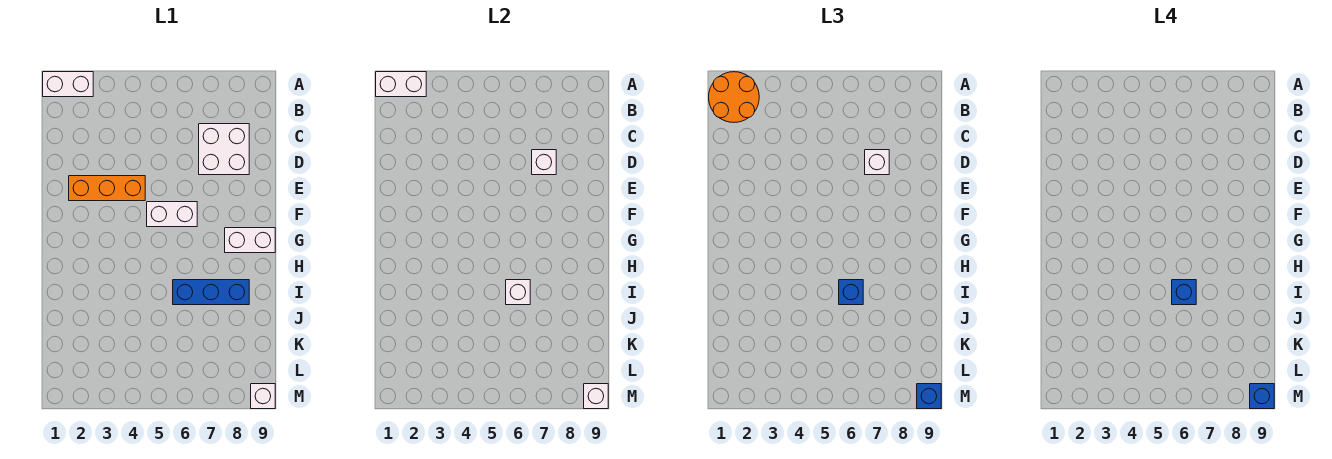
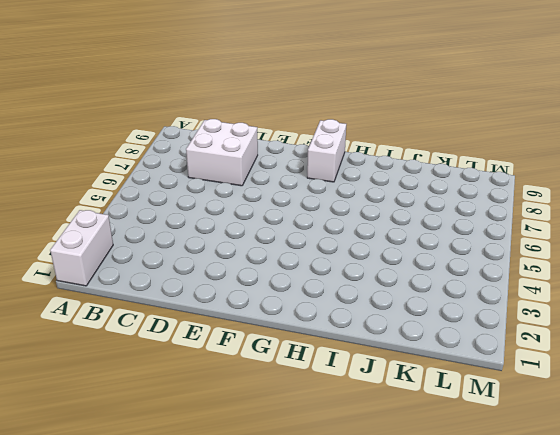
none -> orange brick E2:E4 level 1
none -> white brick F5:F6 level 1
none -> blue brick I6:I8 level 1

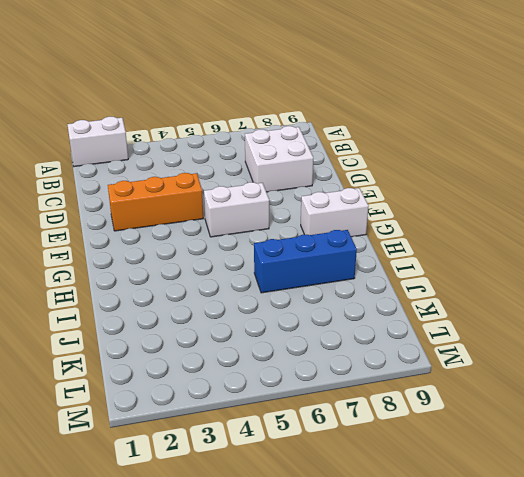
none -> white brick M9 level 1
none -> white brick A1:A2 level 2
none -> white brick D7 level 2

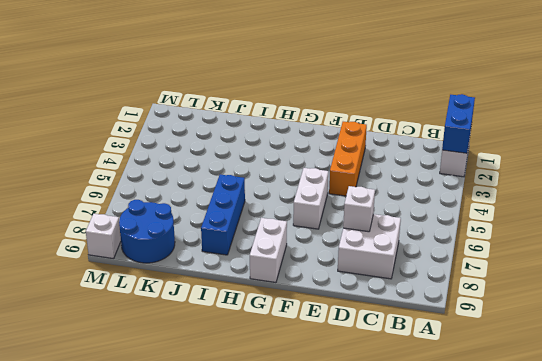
blue brick A1:A2 level 2 -> white brick A1:A2 level 2
blue round brick K8:L9 level 1 -> none
none -> white brick I6 level 2
none -> white brick M9 level 2
none -> orange round brick A1:B2 level 3

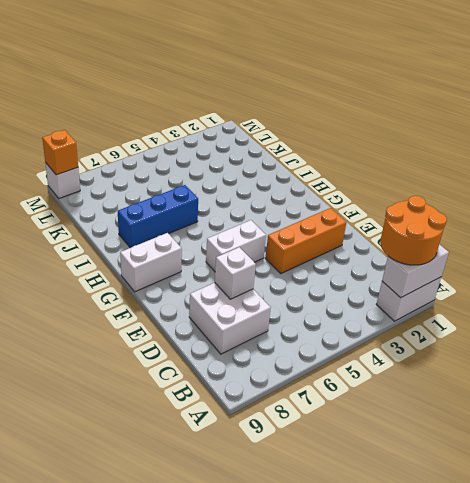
orange brick M9 level 2 -> white brick M9 level 2
none -> white brick I6 level 2
none -> white brick D7 level 3
none -> blue brick I6 level 3

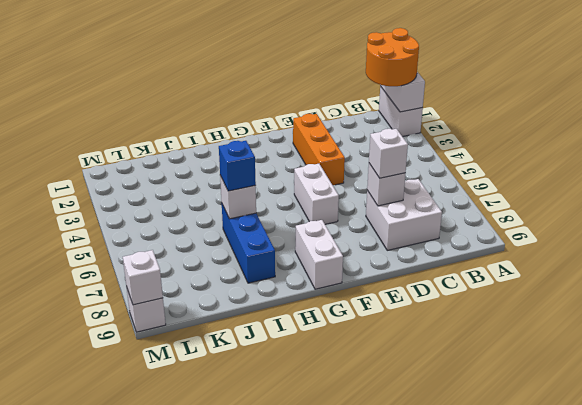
none -> blue brick M9 level 3
none -> blue brick I6 level 4
none -> blue brick M9 level 4

